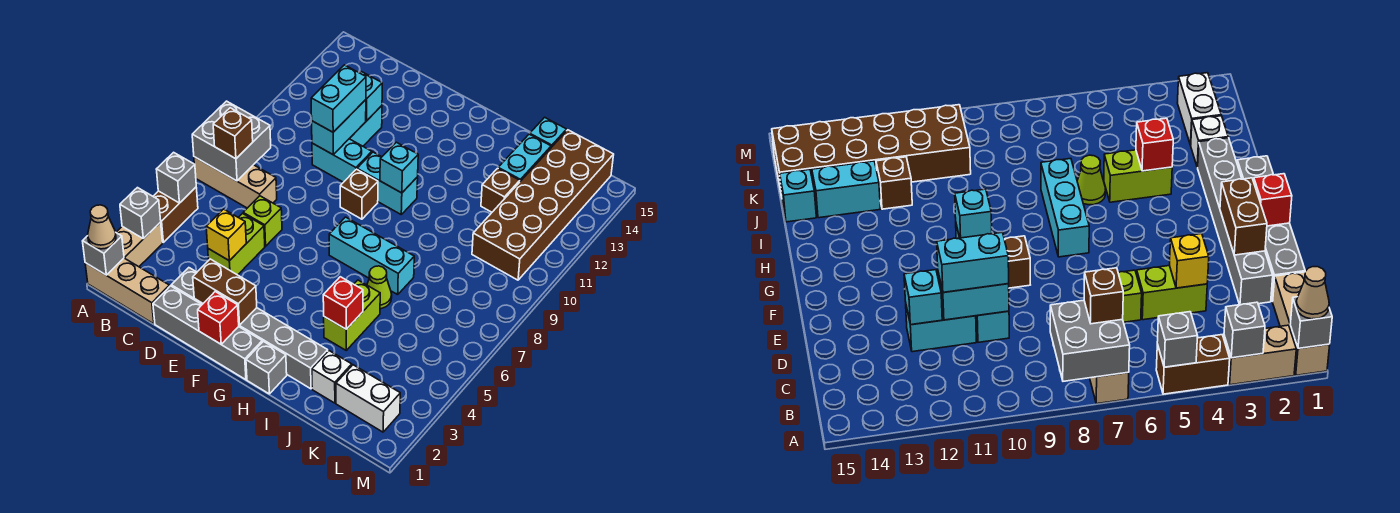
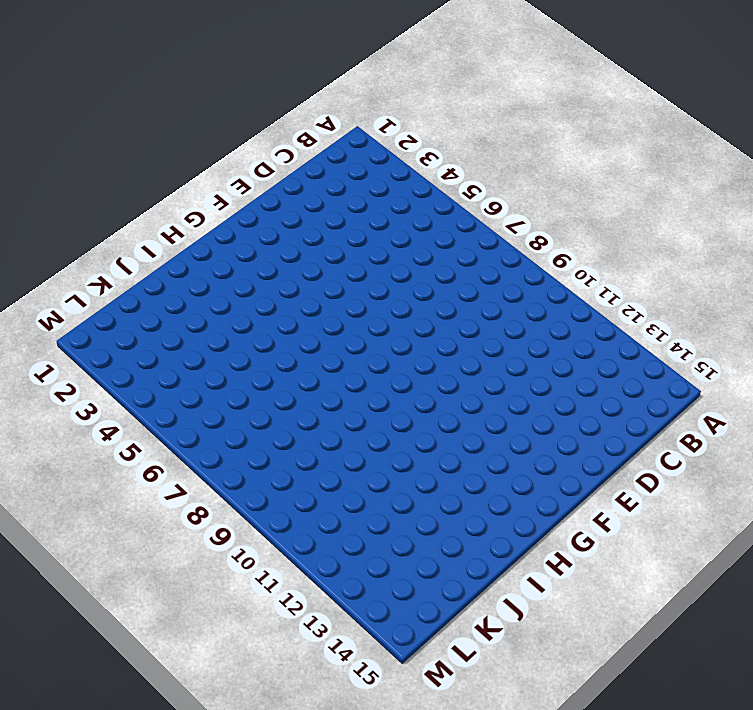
none -> tan brick A1:C1 level 1
none -> tan brick A2:A3 level 1
none -> brown brick A4:A5 level 1
none -> tan brick A7:C7 level 1

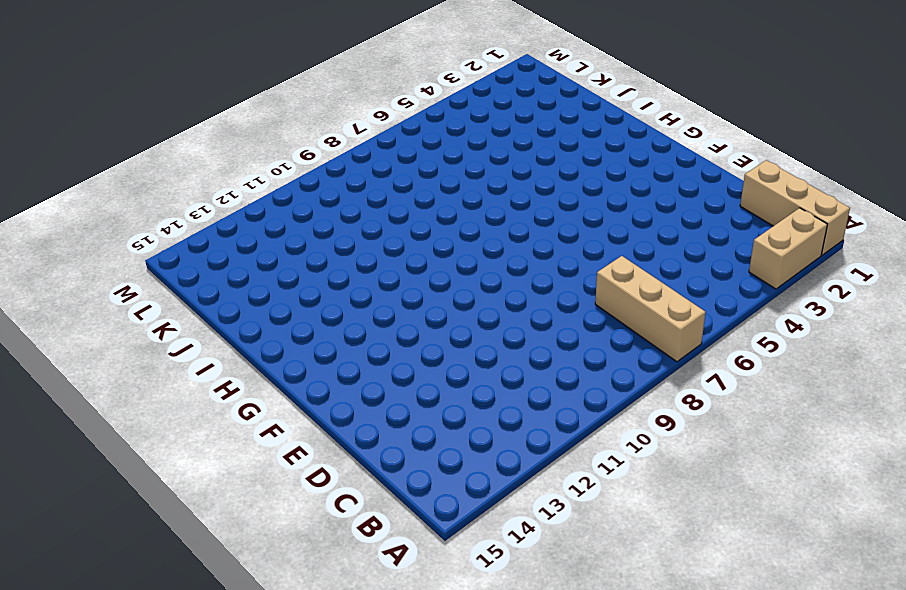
none -> brown brick A4:A5 level 1
none -> grey brick D1:G1 level 1
none -> grey brick D2:I2 level 1
none -> lime brick D4:D5 level 1

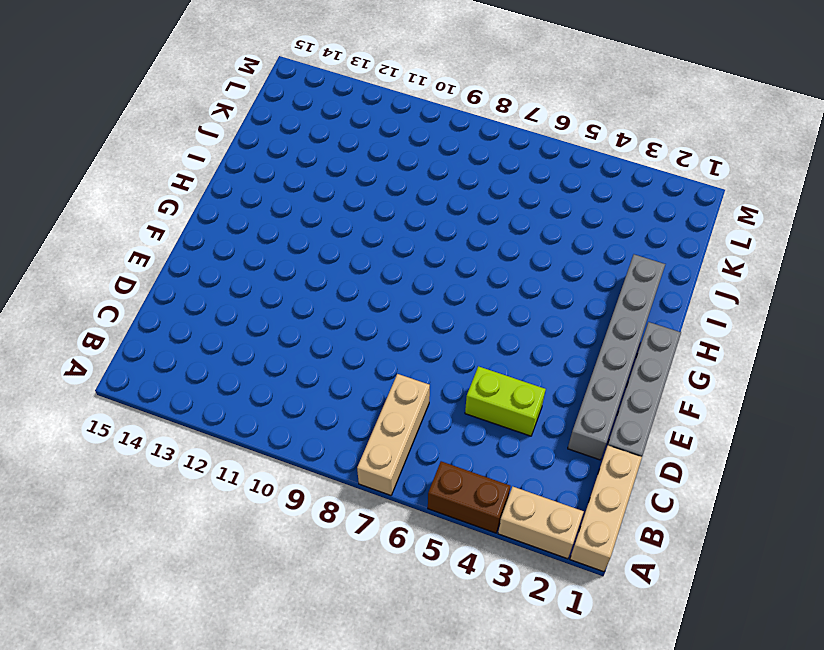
none -> lime brick D6 level 1
none -> cyan brick D10:E10 level 1
none -> cyan brick D11:D12 level 1
none -> brown brick F9 level 1

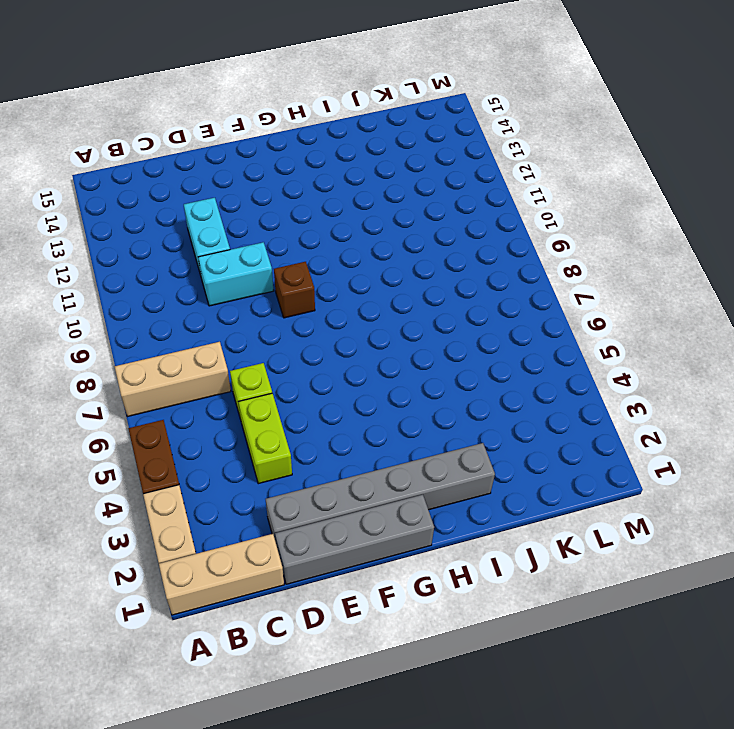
none -> cyan brick F10:G10 level 1
none -> cyan brick G7:I7 level 1
none -> grey brick H1 level 1
none -> lime brick I4:I5 level 1

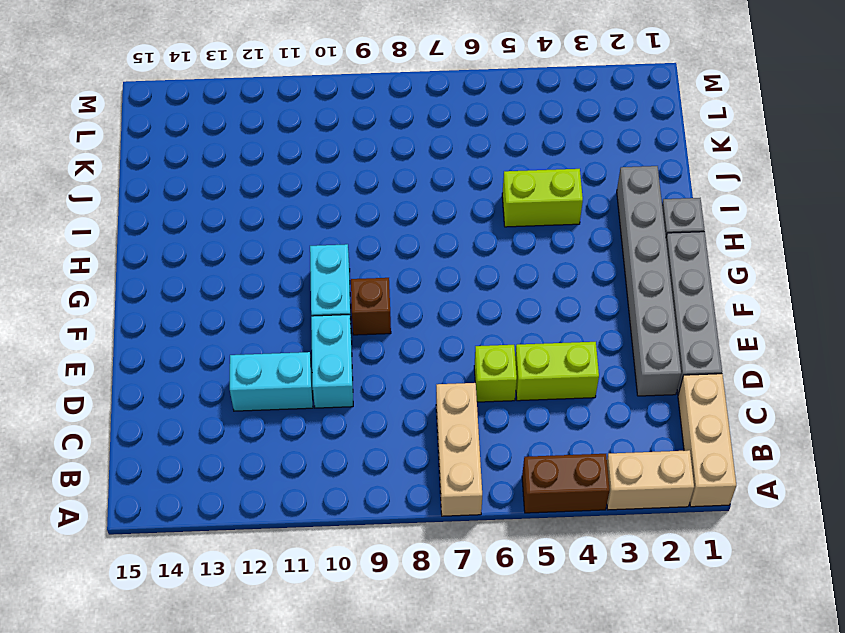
none -> cyan brick G7:I7 level 1
none -> lime cone I6 level 1
none -> white brick J2 level 1
none -> brown brick J12 level 1

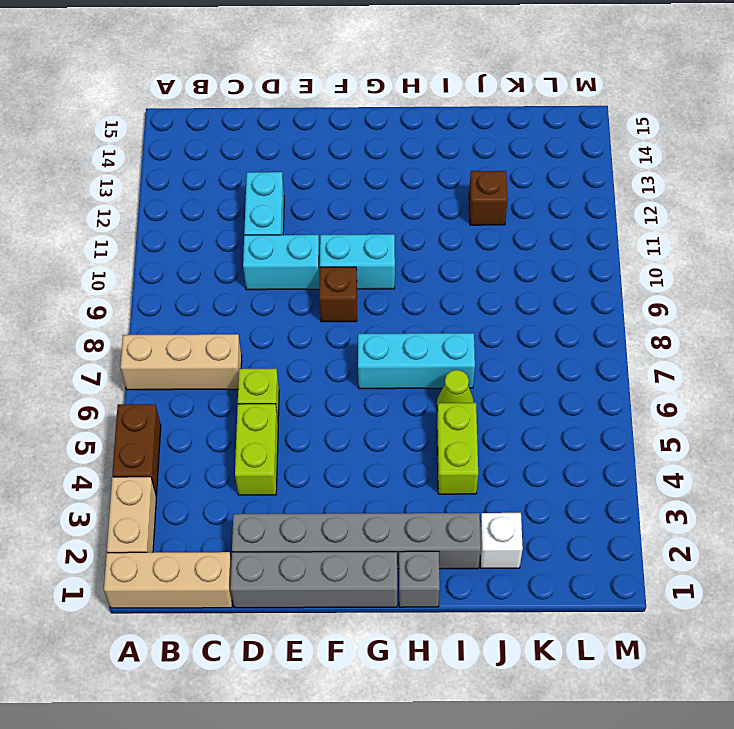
none -> cyan brick J13:J14 level 1
none -> cyan brick J15 level 1
none -> white brick K2:L2 level 1
none -> brown brick K10:L15 level 1

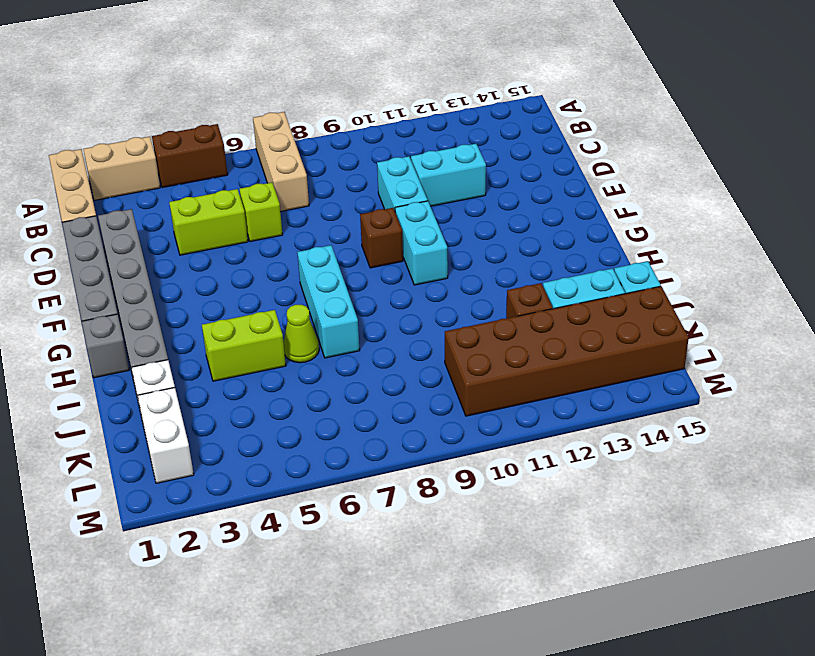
none -> grey brick A1 level 2
none -> grey brick A3 level 2
none -> grey brick A5 level 2
none -> grey brick A7:B8 level 2

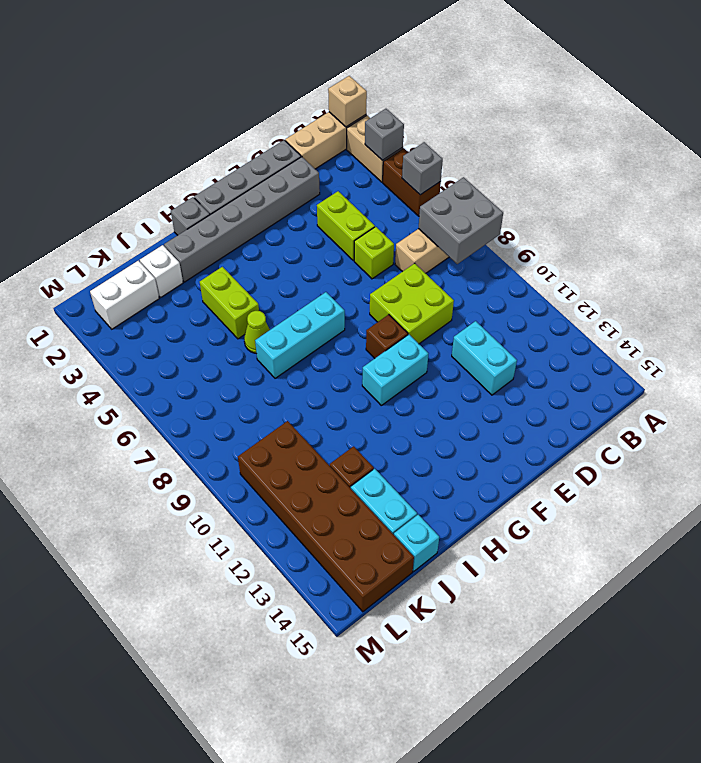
tan brick A1 level 2 -> grey brick A1 level 2
lime brick D8:E9 level 1 -> none
none -> cyan brick D10:E10 level 1
none -> yellow brick D4 level 2
none -> cyan brick D10:D11 level 2
none -> cyan brick D12 level 2

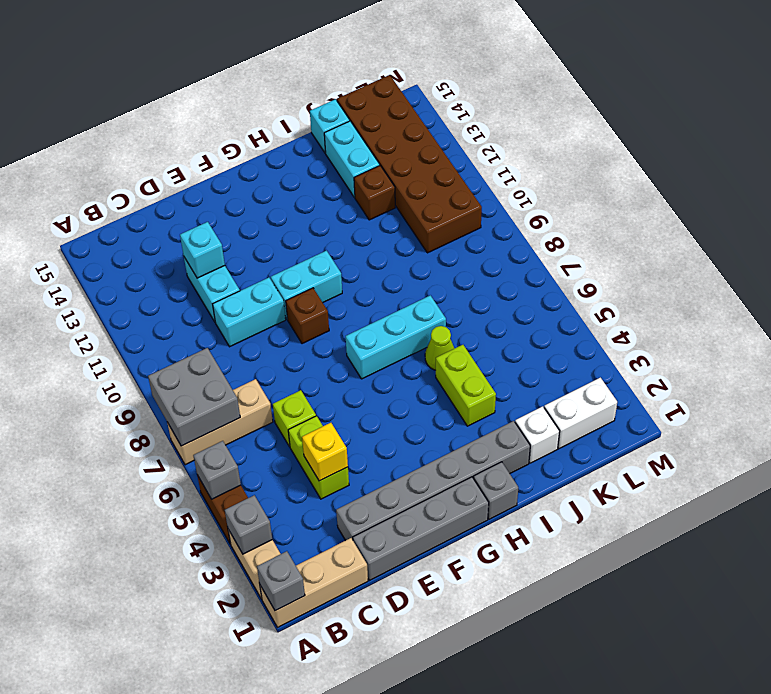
none -> cyan brick D10:D11 level 2
none -> brown brick E2:F2 level 2
none -> red brick F1 level 2
none -> cyan brick G10 level 2

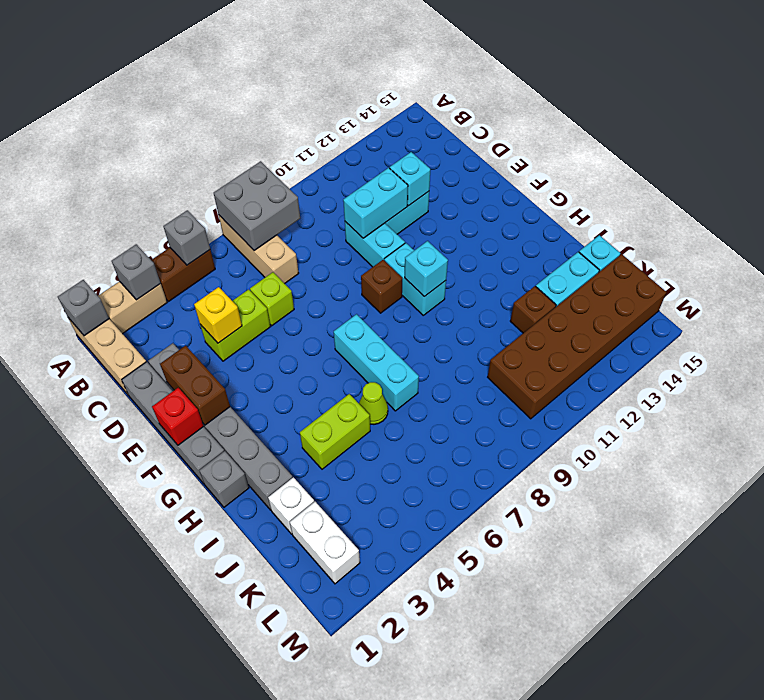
none -> red brick I4 level 2
none -> tan cone A1 level 3
none -> brown brick B7 level 3
none -> cyan brick D10:D11 level 3

